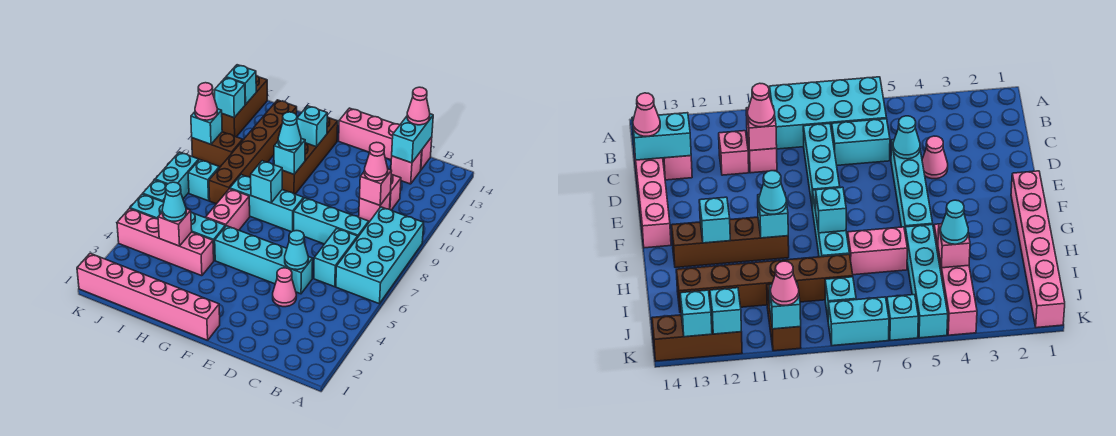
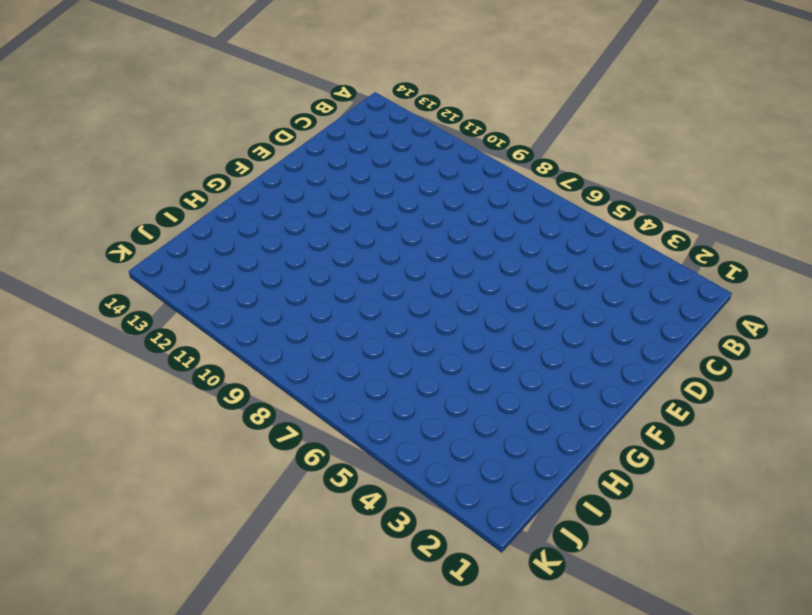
none -> cyan brick A6:B9 level 1
none -> cyan brick C6:C7 level 1
none -> cyan brick C8:E8 level 1
none -> pink brick C10 level 1

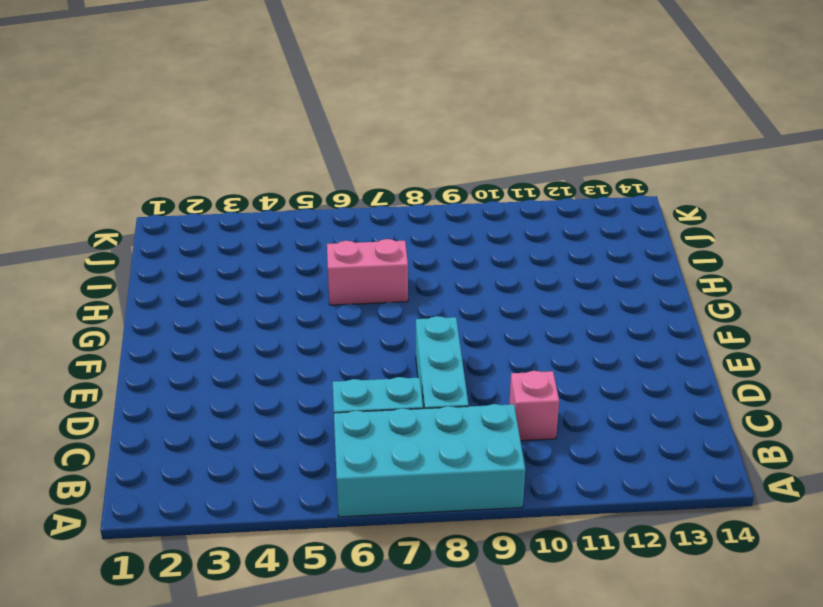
none -> pink brick C11 level 1
none -> pink brick C13 level 1
none -> pink brick C14:F14 level 1
none -> pink cone D4 level 1

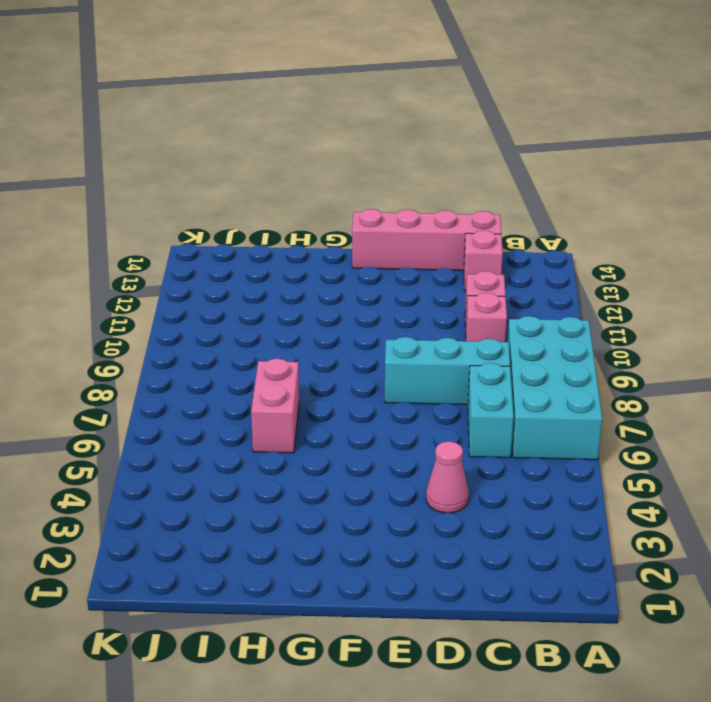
none -> cyan brick D5:G5 level 1
none -> pink brick F1:K1 level 1
none -> cyan brick F8:H8 level 1
none -> brown brick G10:G13 level 1

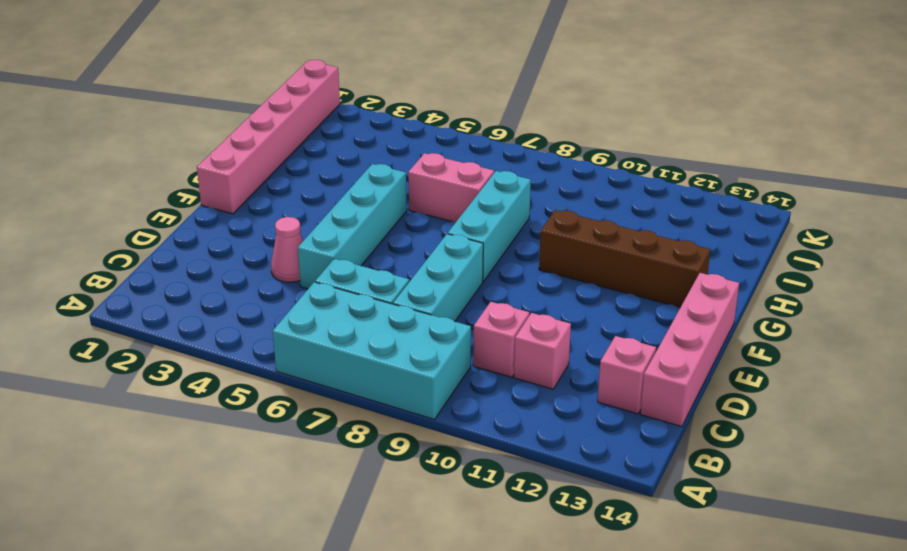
none -> pink brick H4:K4 level 1
none -> cyan brick H5:K5 level 1
none -> brown brick I8:I13 level 1
none -> cyan brick J8 level 1

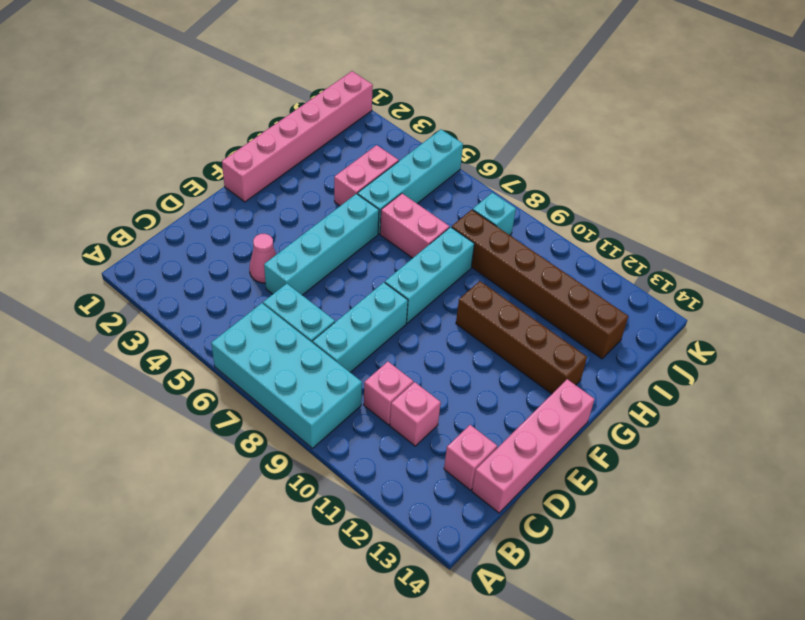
pink brick H4:I4 level 1 -> pink brick H4:K4 level 1
none -> brown brick J10:K10 level 1
none -> cyan brick K6 level 1
none -> cyan brick K7:K8 level 1
none -> brown brick K12:K14 level 1

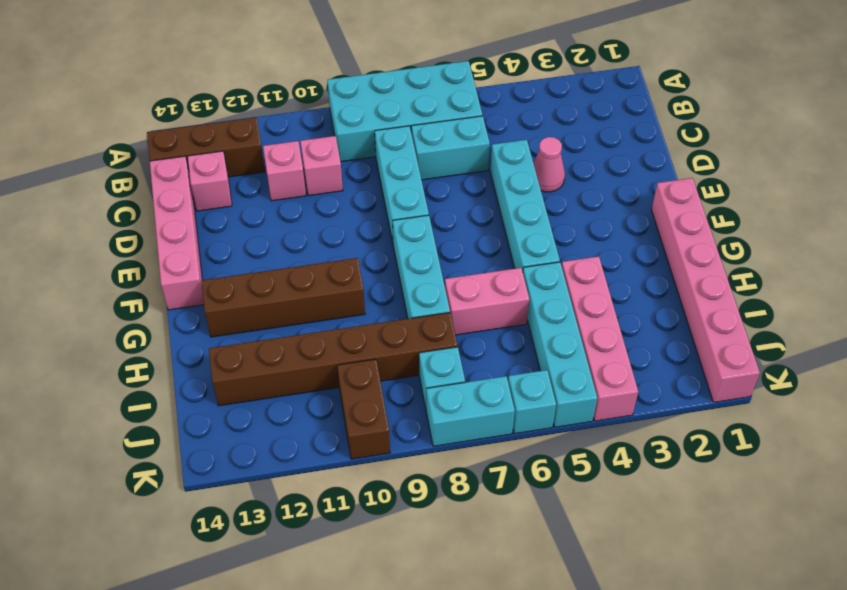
brown brick B12:B14 level 1 -> brown brick K12:K14 level 1
none -> pink brick C10 level 2
none -> cyan brick C13:C14 level 2
none -> cyan cone D5 level 2
none -> cyan brick G8 level 2

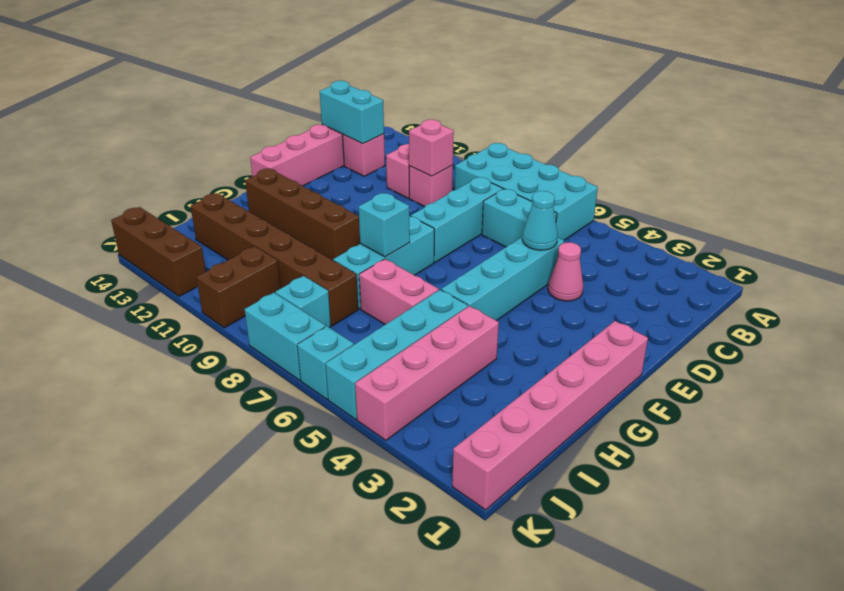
none -> cyan brick G10 level 2
none -> cyan brick G12 level 2
none -> pink brick I4 level 2
none -> cyan brick K10 level 2

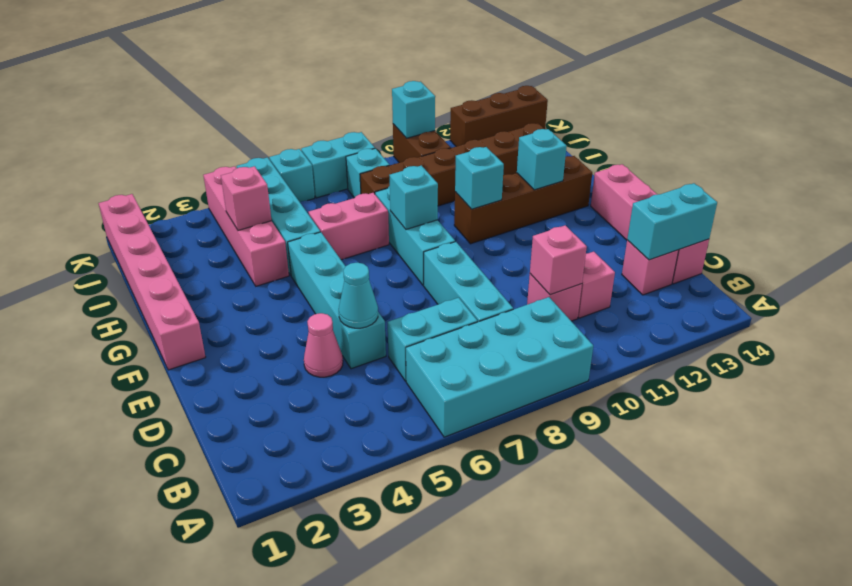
none -> cyan brick K12 level 2
none -> cyan brick K13 level 2
none -> pink cone C10 level 3
none -> pink cone C14 level 3

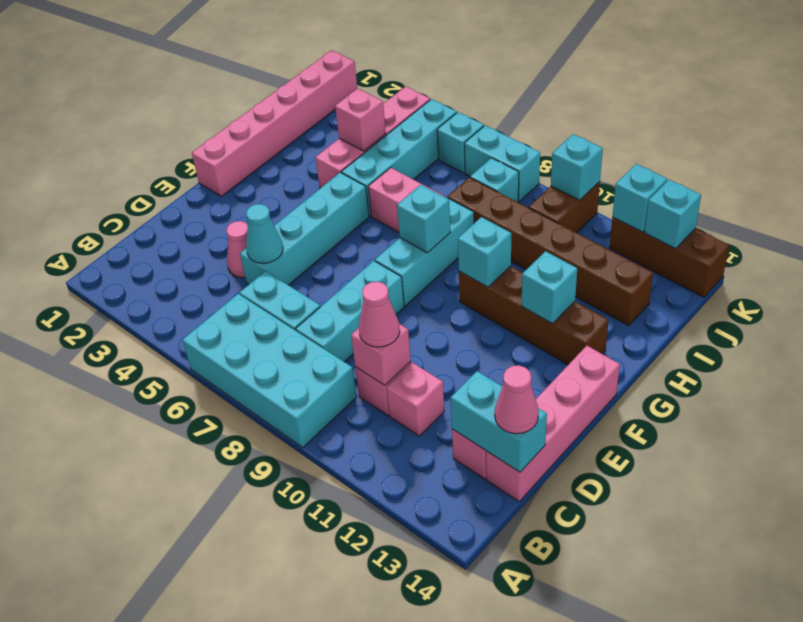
none -> cyan cone G10 level 3
none -> cyan cone I4 level 3
none -> pink cone K10 level 3

